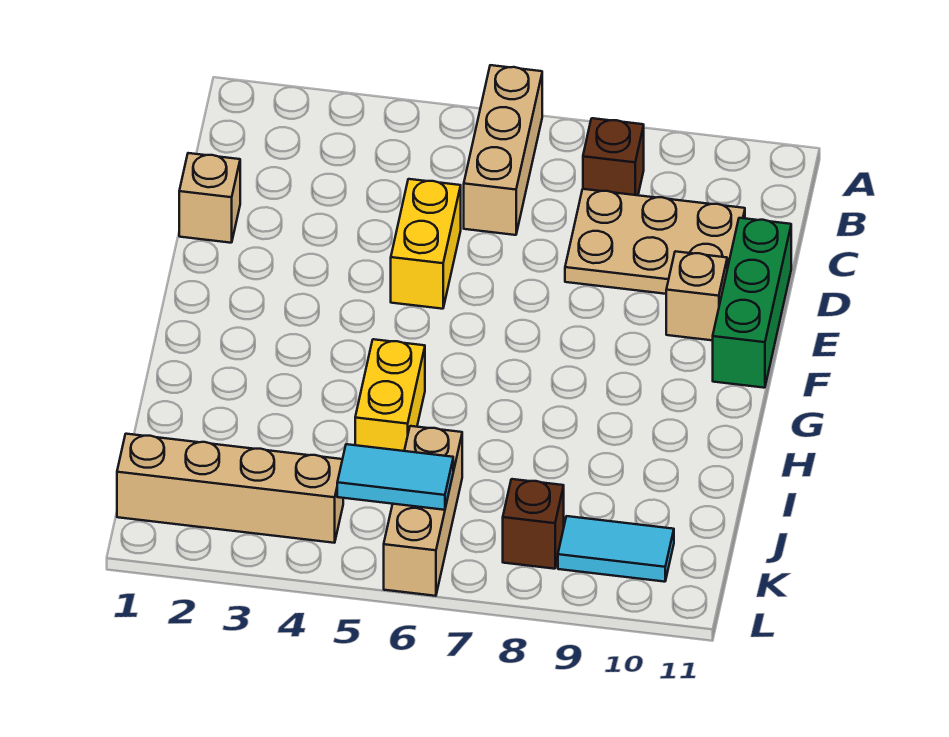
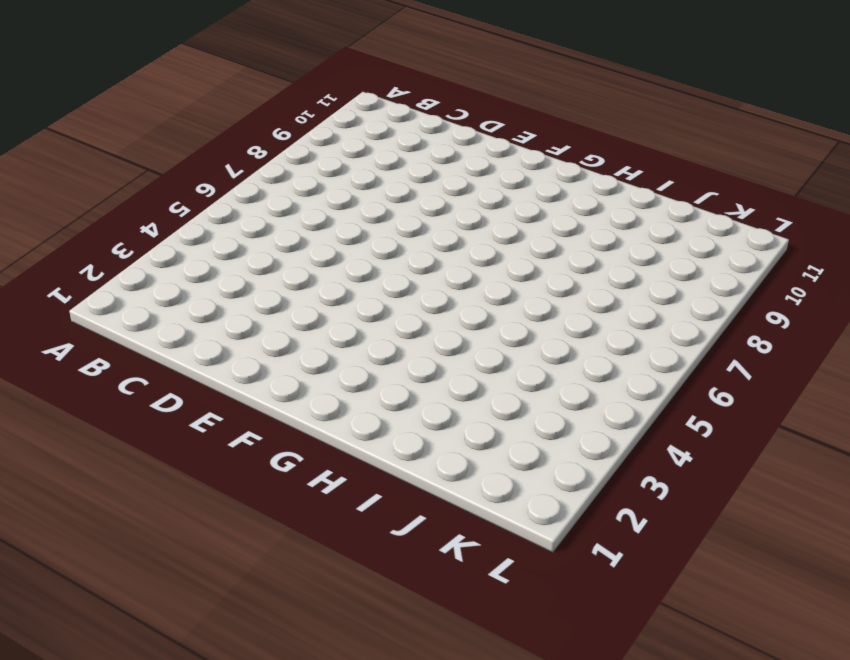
none -> tan brick A6:C6 level 1
none -> brown brick B8 level 1
none -> tan plate C8:D10 level 1

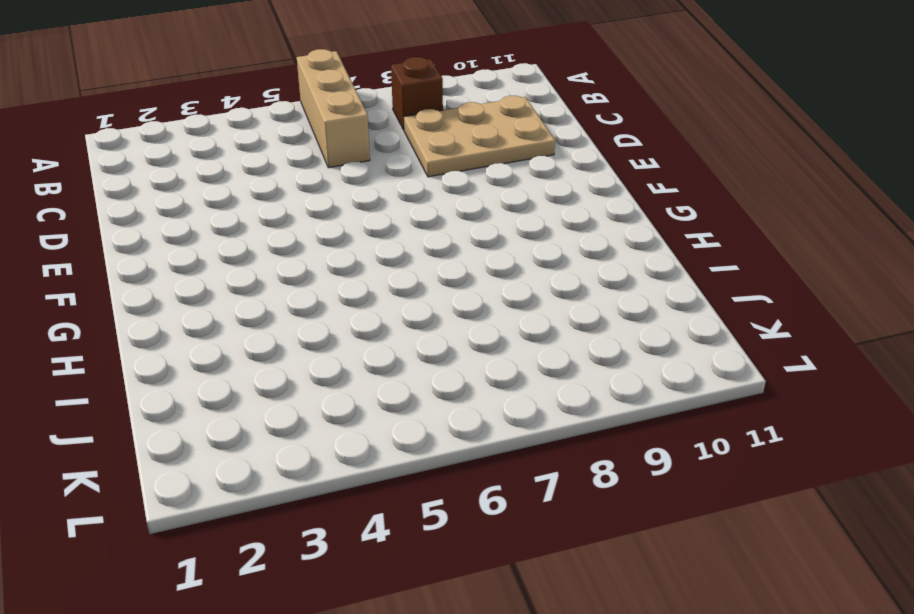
none -> tan brick D1 level 1
none -> yellow brick D5:E5 level 1
none -> green brick D11:F11 level 1

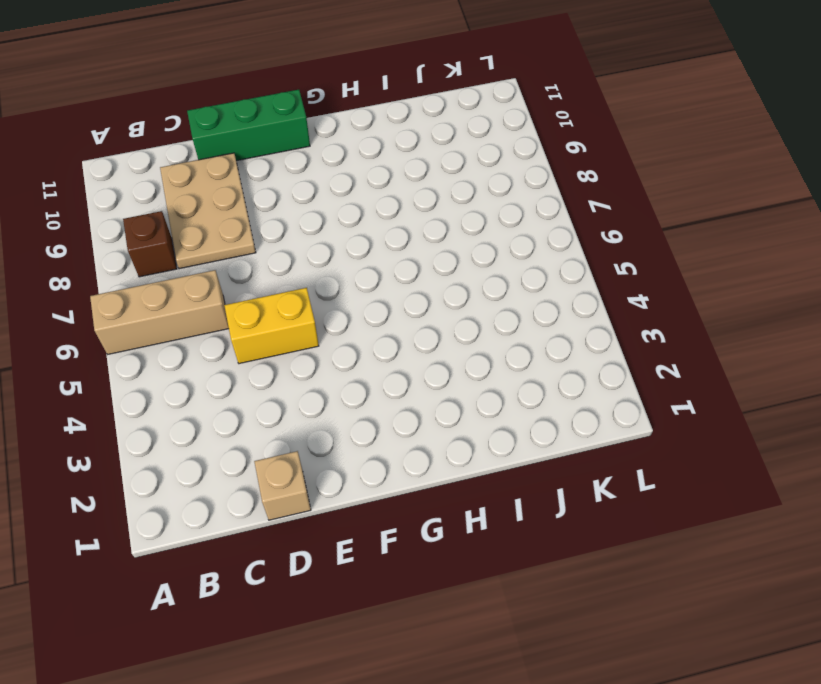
none -> tan brick E10 level 1
none -> yellow brick H5:I5 level 1
none -> tan brick J6:L6 level 1

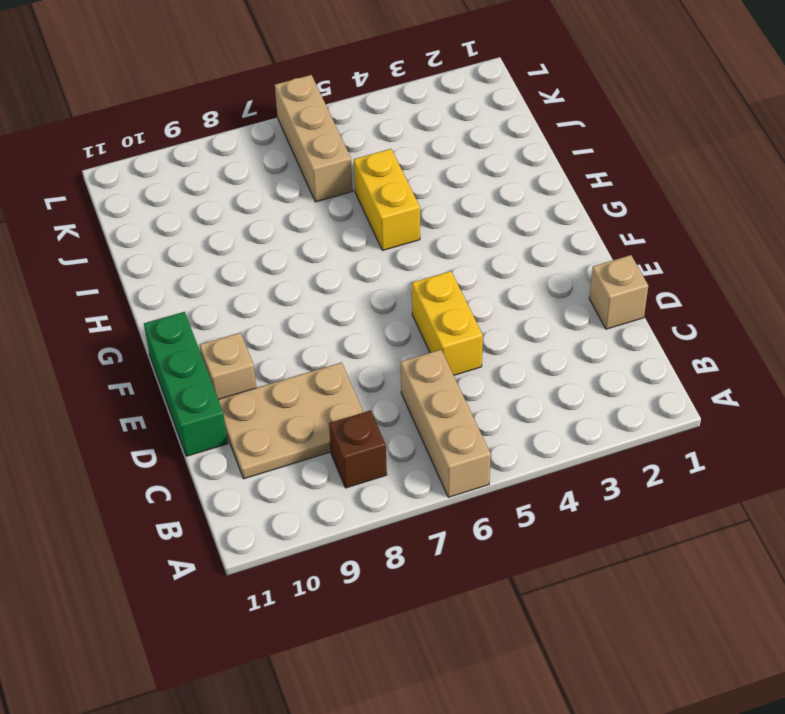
none -> tan brick K1:K4 level 1
none -> brown brick K8 level 1
none -> cyan tile K9:K10 level 1

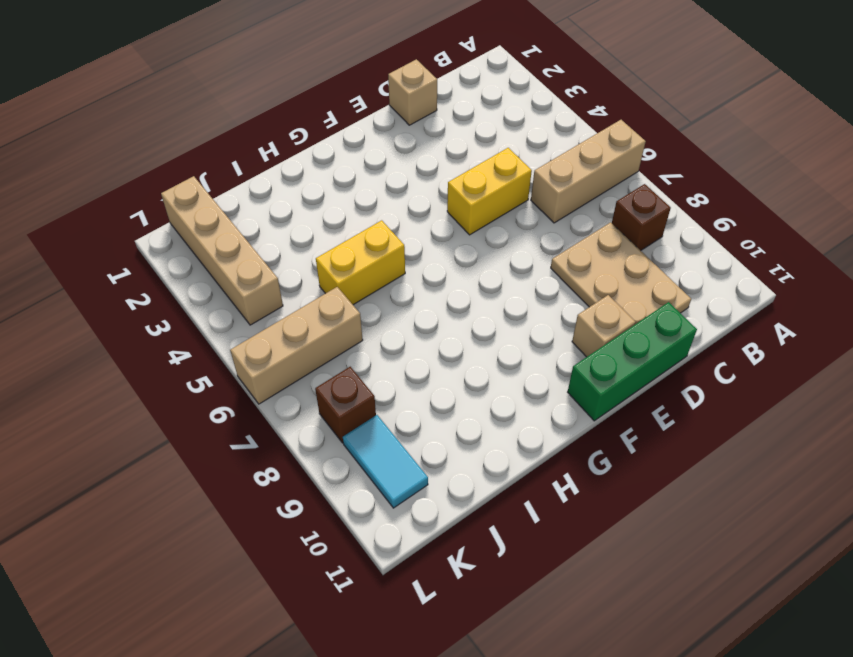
none -> cyan tile K5:K6 level 2

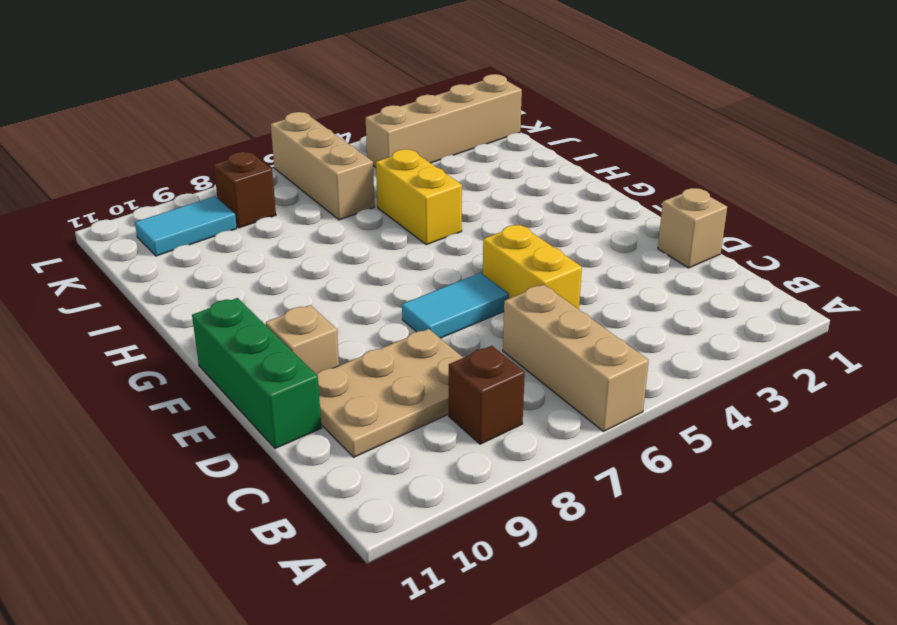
cyan tile E6:E7 level 1 -> cyan tile K5:K6 level 2

